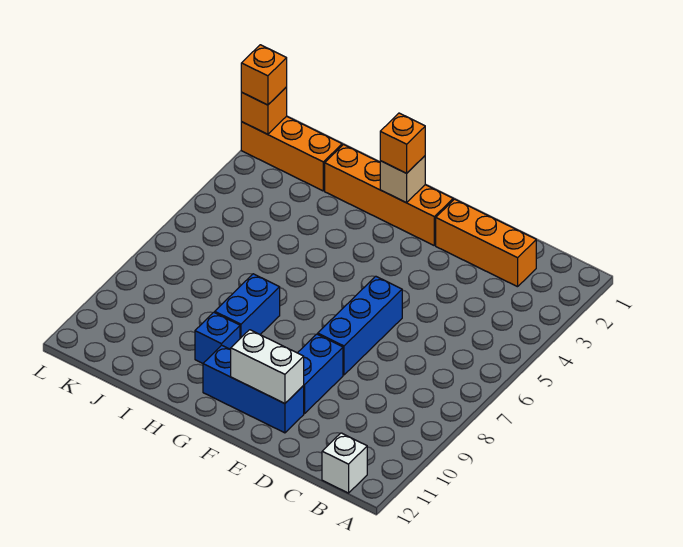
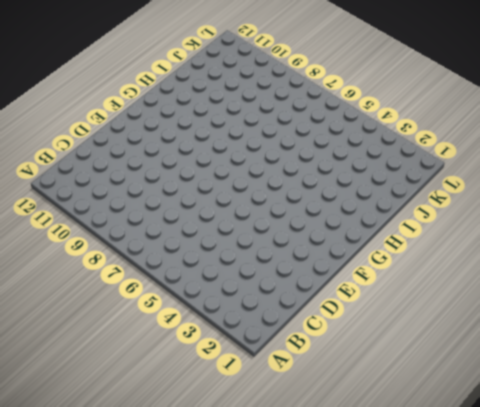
none -> white brick B12 level 1
none -> orange brick C2:E2 level 1
none -> blue brick E6:E8 level 1

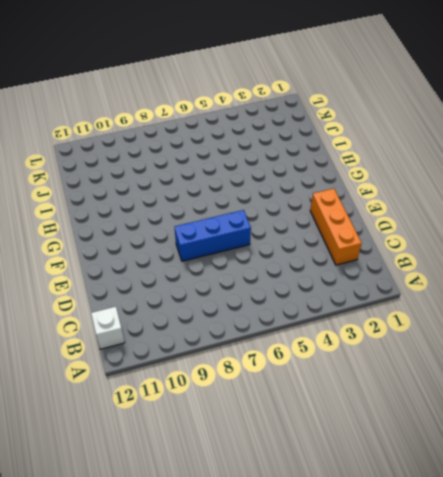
none -> blue brick E9:E10 level 1
none -> blue brick E11:G11 level 1
none -> orange brick F2:I2 level 1

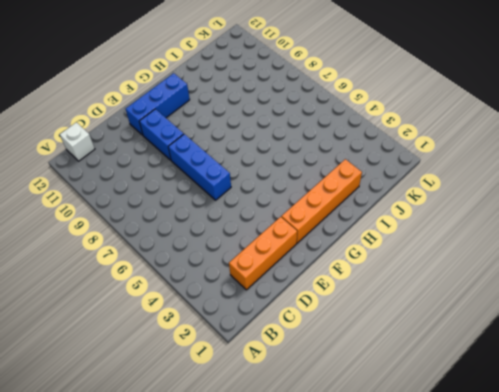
none -> blue brick H8:H9 level 1
none -> blue brick H10 level 1
none -> orange brick J2:L2 level 1

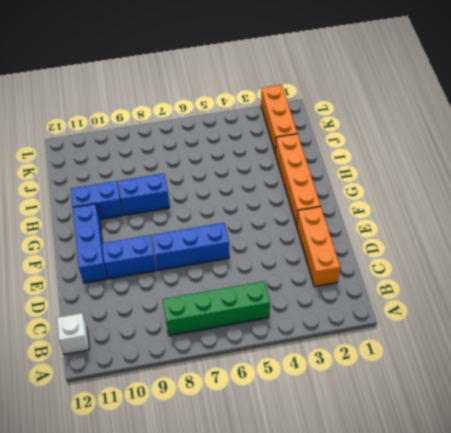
green brick B5:B8 level 1 -> none
blue brick H10:H11 level 1 -> blue brick H10 level 1
none -> white brick E11:F11 level 2
none -> tan brick G2 level 2
none -> orange brick L2 level 2

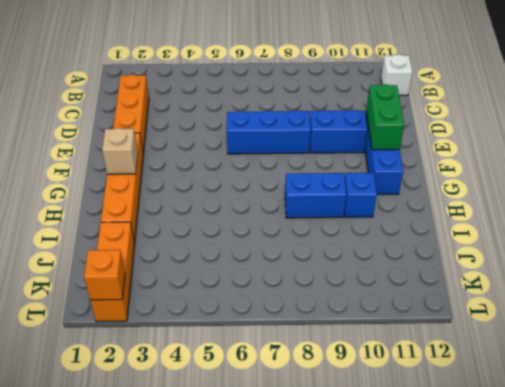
green brick E11:F11 level 2 -> white brick E11:F11 level 2
none -> orange brick G2 level 3
none -> orange brick L2 level 3

